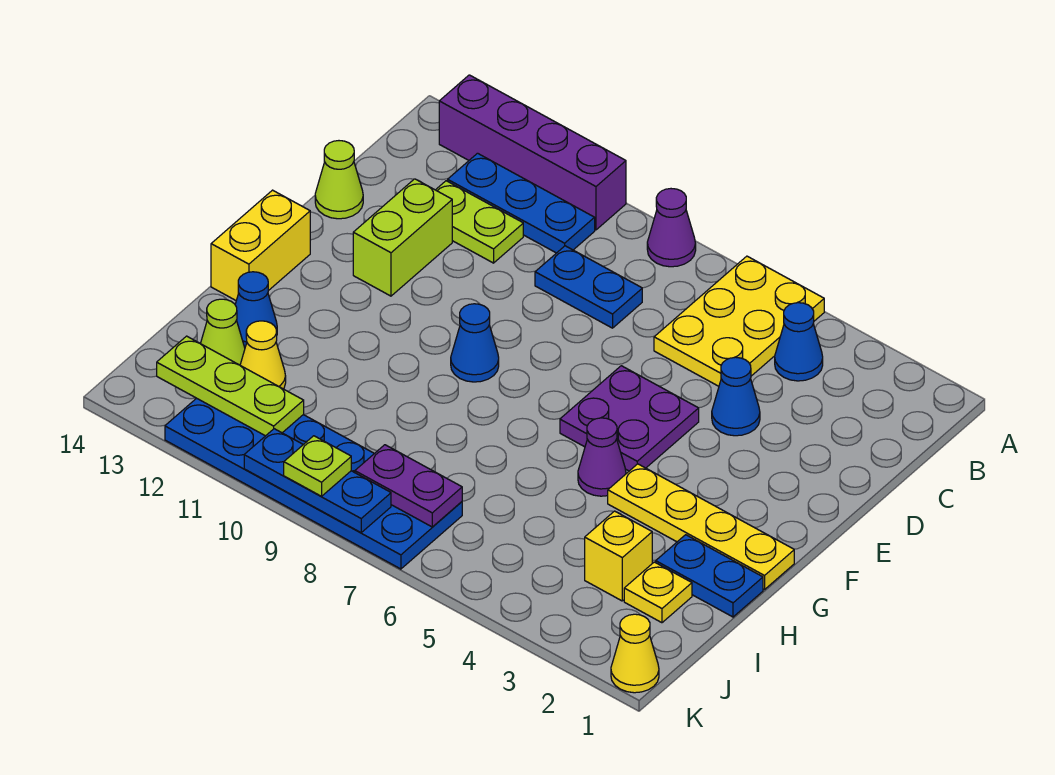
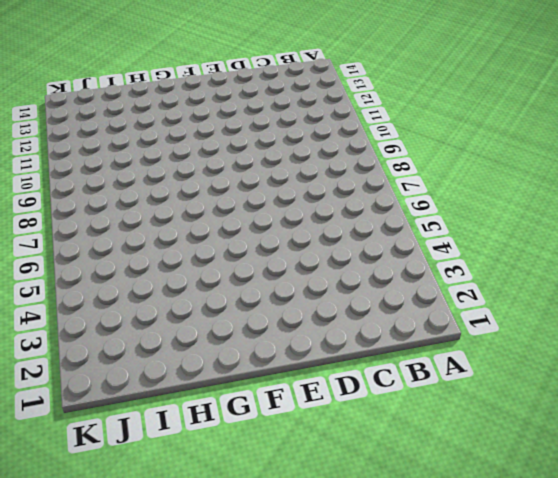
none -> yellow plate A5:C6 level 1
none -> purple cone A8 level 1
none -> purple brick A10:A13 level 1

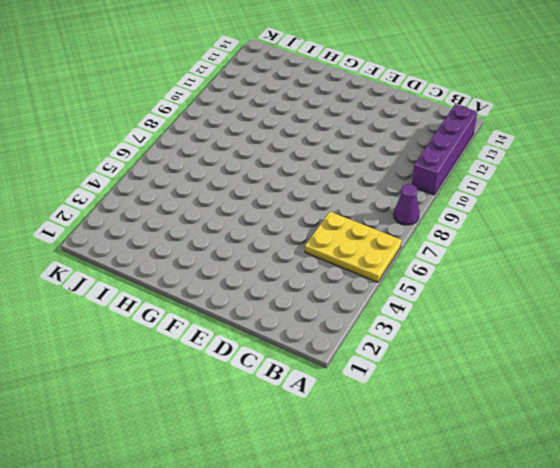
none -> blue cone B4 level 1
none -> blue plate B10:B12 level 1
none -> blue plate C8:C9 level 1

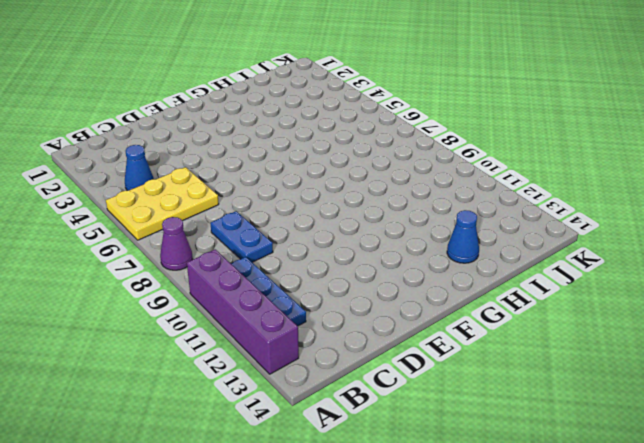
none -> lime plate C11:C12 level 1
none -> blue cone D4 level 1
none -> lime brick D12:E12 level 1

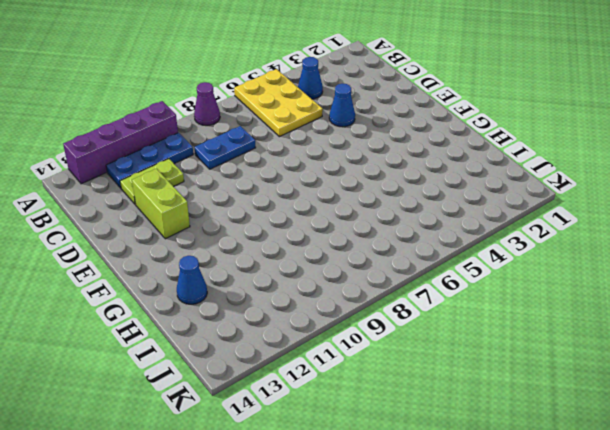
none -> lime cone D14 level 1
none -> purple plate E5:F6 level 1
none -> blue cone F9 level 1

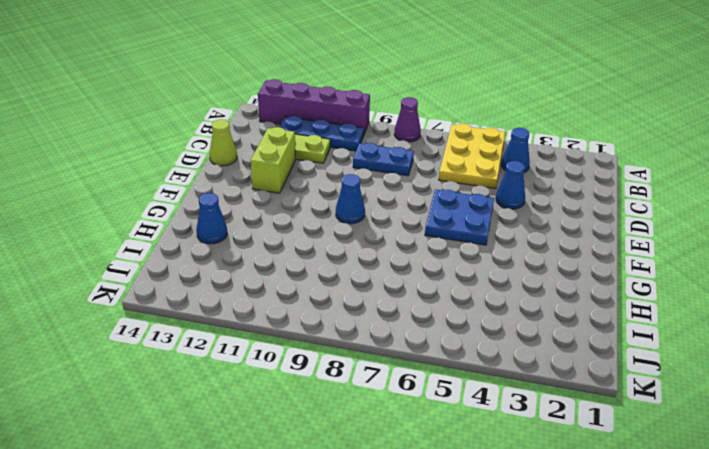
blue plate E5:F6 level 1 -> purple plate E5:F6 level 1
none -> yellow brick F14:G14 level 1
none -> yellow plate G1:G4 level 1
none -> purple cone G5 level 1

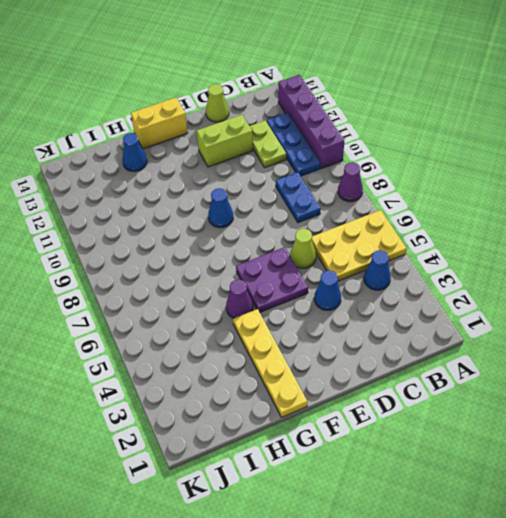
lime cone D6 level 1 -> lime cone I13 level 1
none -> blue plate H1:H2 level 1
none -> yellow plate I2 level 1
none -> yellow brick I3 level 1

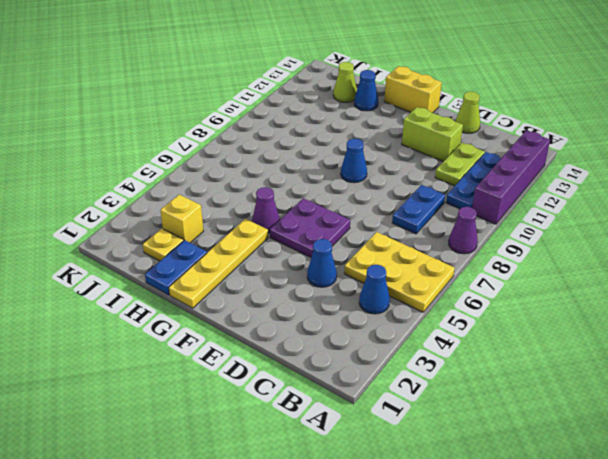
none -> yellow cone I12 level 1
none -> blue plate J7:K12 level 1
none -> yellow cone K1 level 1

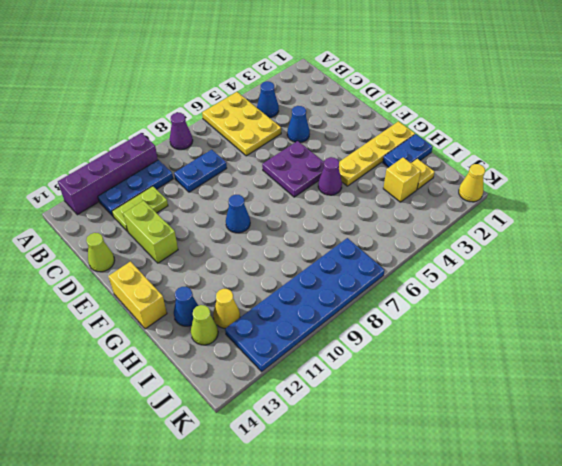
none -> purple plate J7:J8 level 2
none -> lime plate J11:J13 level 2
none -> blue plate K8:K10 level 2

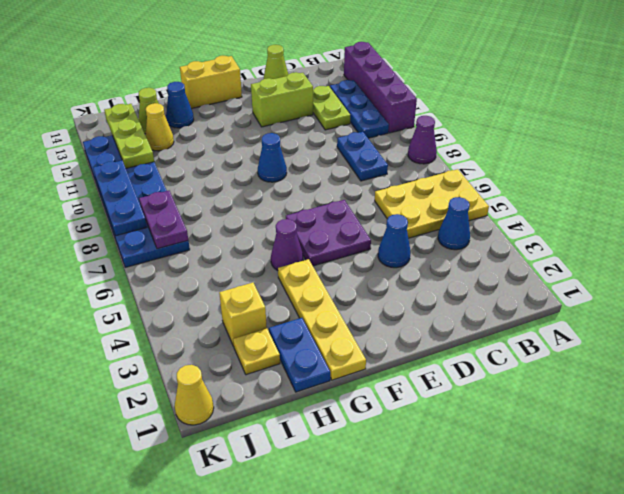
none -> lime plate K9 level 3

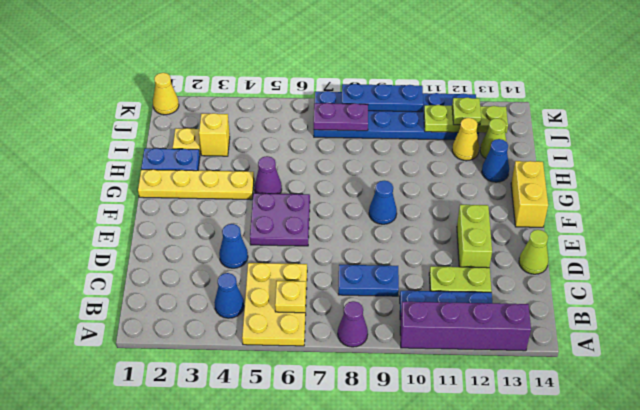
yellow plate B6 level 2 -> none
lime plate J12 level 3 -> lime plate K9 level 3

